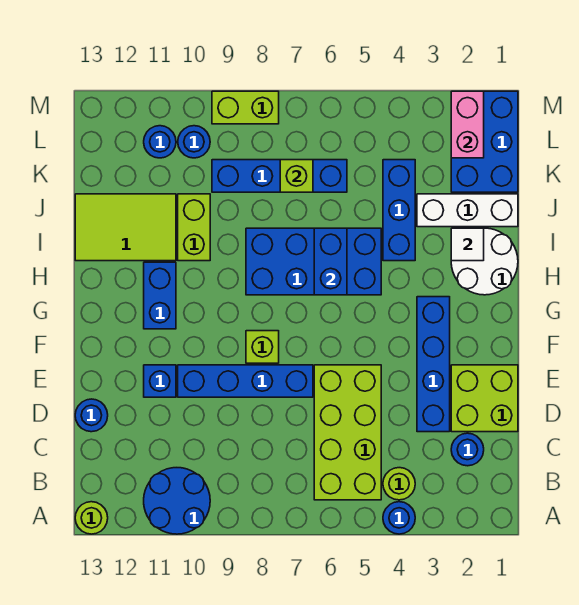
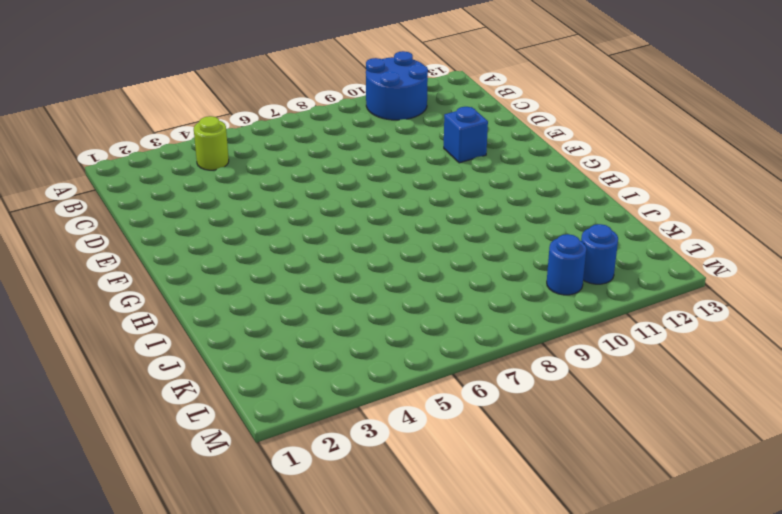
none -> blue round brick A4 level 1
none -> lime round brick A13 level 1
none -> lime brick B5:E6 level 1

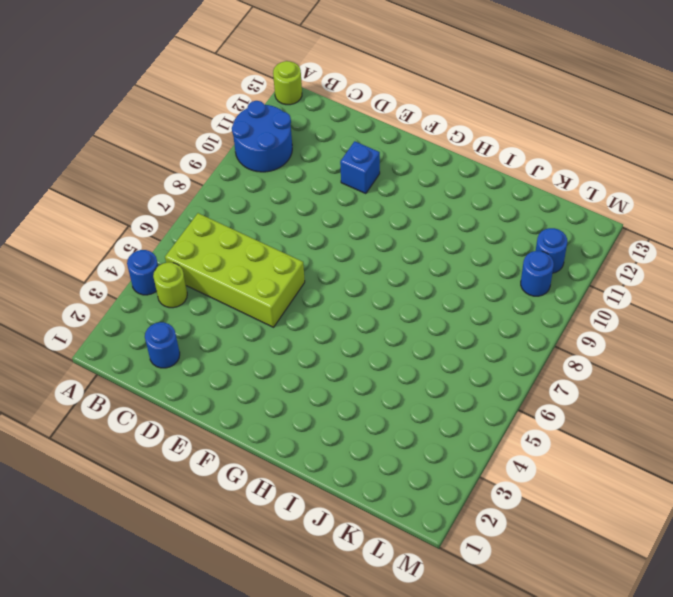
none -> lime brick D1:E2 level 1
none -> blue brick D3:G3 level 1
none -> blue round brick D13 level 1

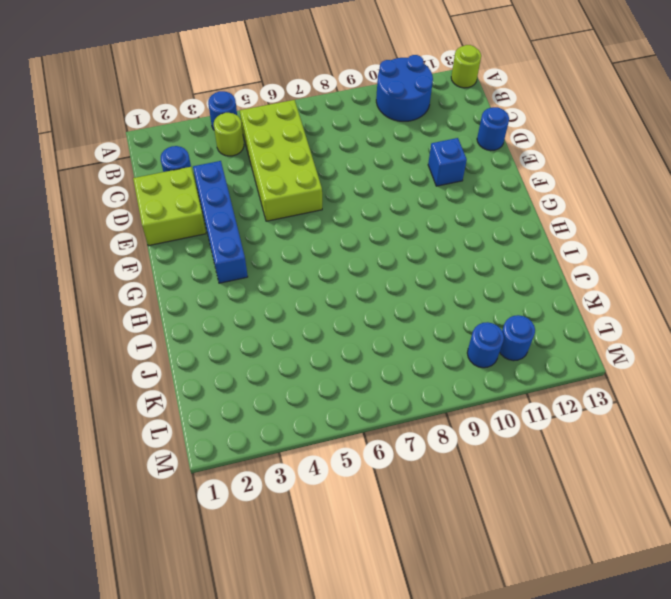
none -> blue brick E7:E10 level 1
none -> lime brick F8 level 1
none -> blue brick G11:H11 level 1

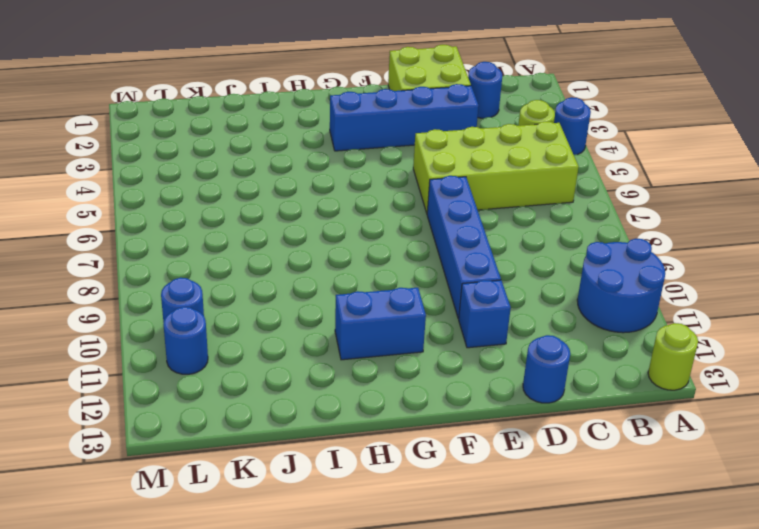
none -> lime brick F8 level 1
none -> white round brick H1:I2 level 1
none -> blue brick H5:I8 level 1

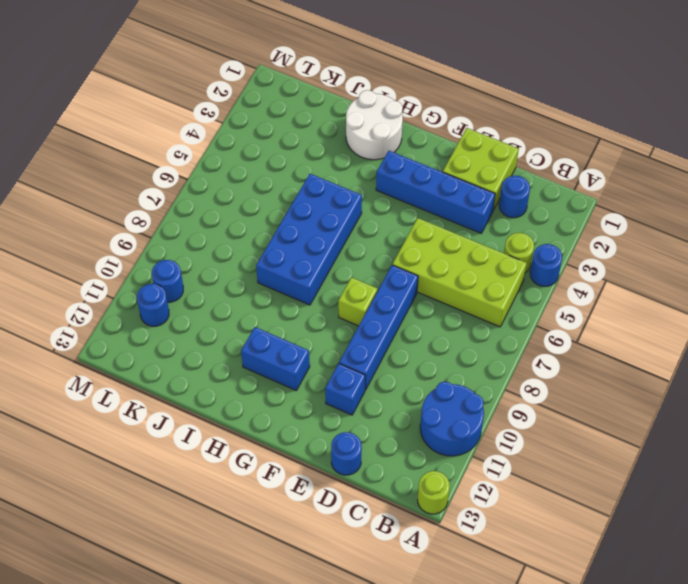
none -> blue brick I4:K4 level 1
none -> lime brick I10:J10 level 1
none -> lime tile I11:J13 level 1

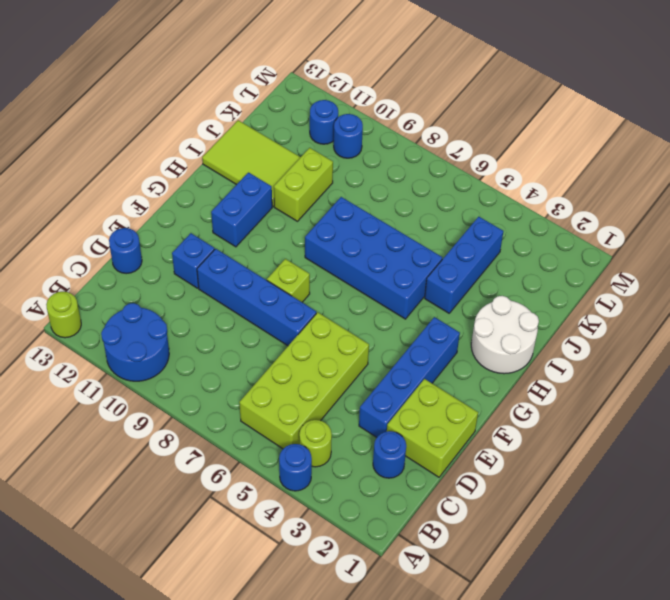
none -> white brick J1:J3 level 1
none -> blue brick K1:M2 level 1
none -> blue brick K6:K9 level 1

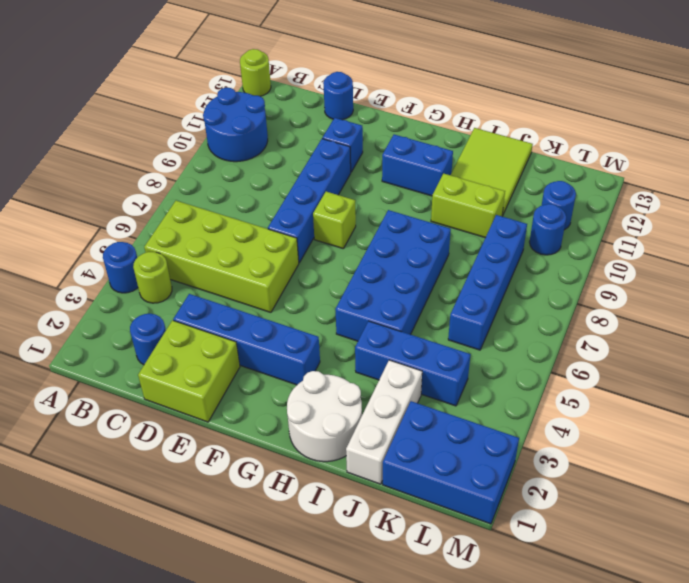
none -> lime brick M8:M9 level 1
none -> blue brick H6:I6 level 2
none -> white tile I2 level 2

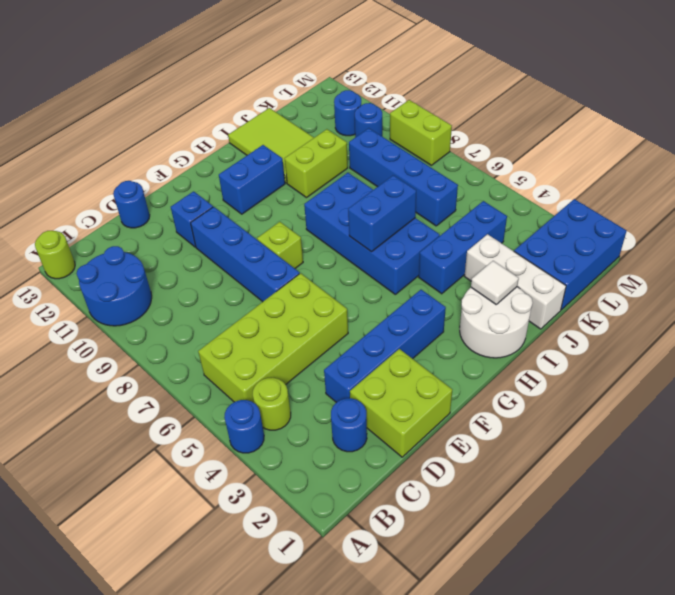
none -> lime brick K7 level 2
none -> pink brick L2:M2 level 2

